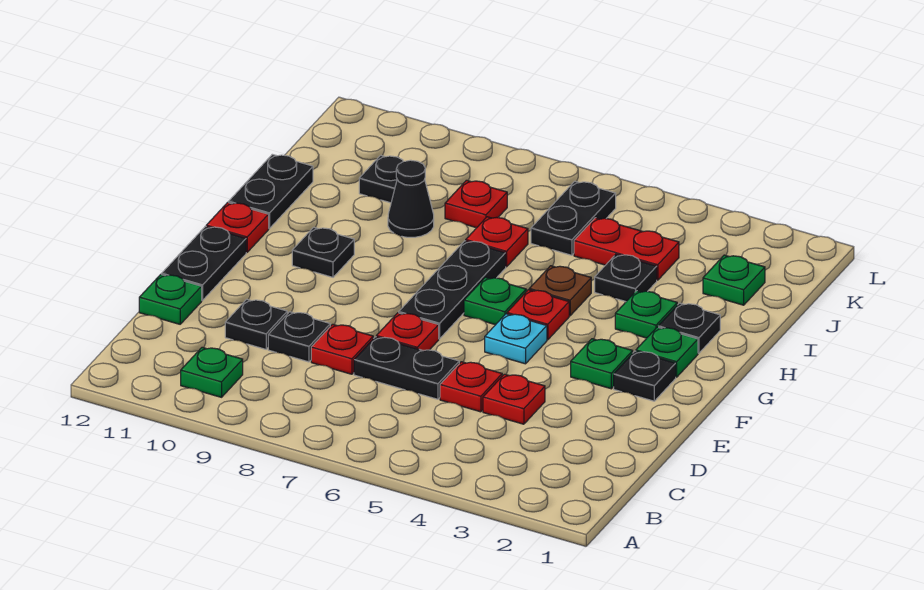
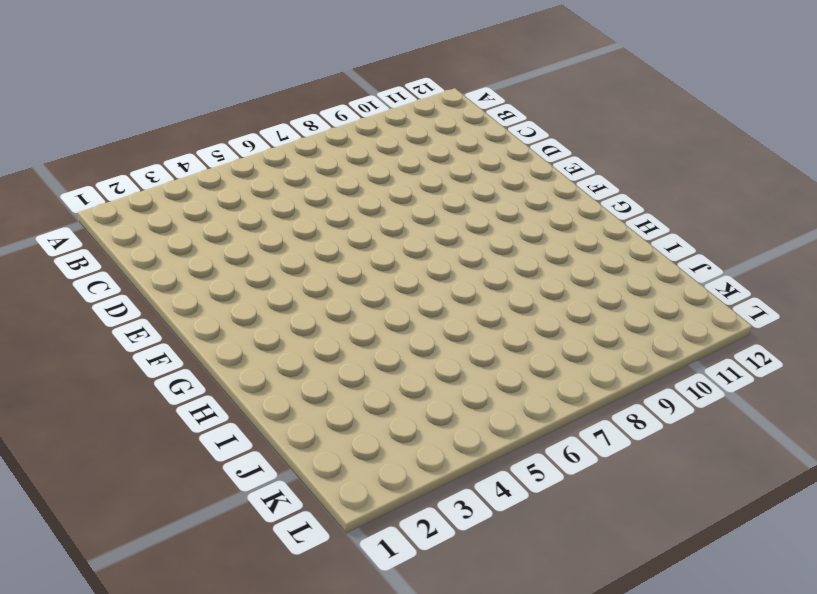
none -> green plate B10 level 1
none -> red plate D4 level 1
none -> red plate D5 level 1
none -> black plate D6:D7 level 1

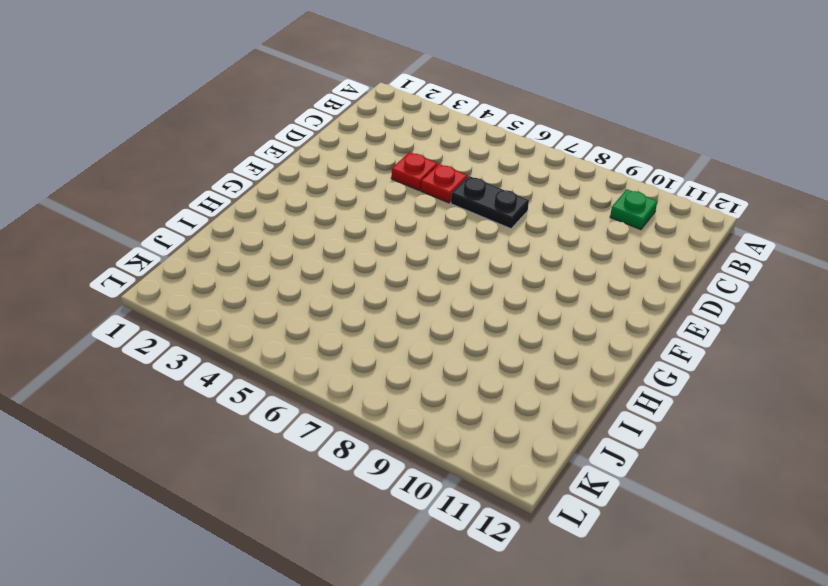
none -> red plate D8 level 1
none -> black plate D9 level 1
none -> black plate D10 level 1
none -> green plate D12 level 1

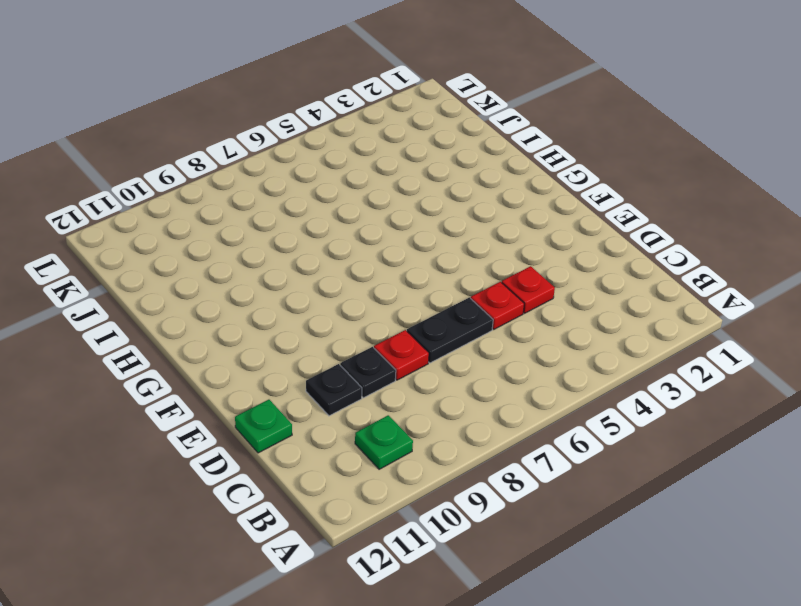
none -> red plate E7 level 1
none -> black plate E12:F12 level 1
none -> black plate F2 level 1
none -> green plate F3 level 1

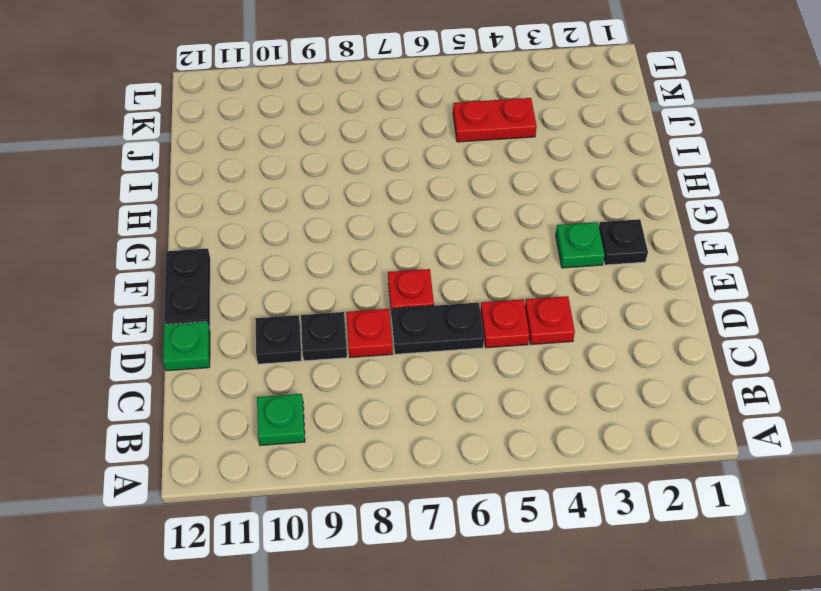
none -> cyan plate F5 level 1
none -> black plate F7:H7 level 1
none -> green plate G2 level 1
none -> red plate G5 level 1

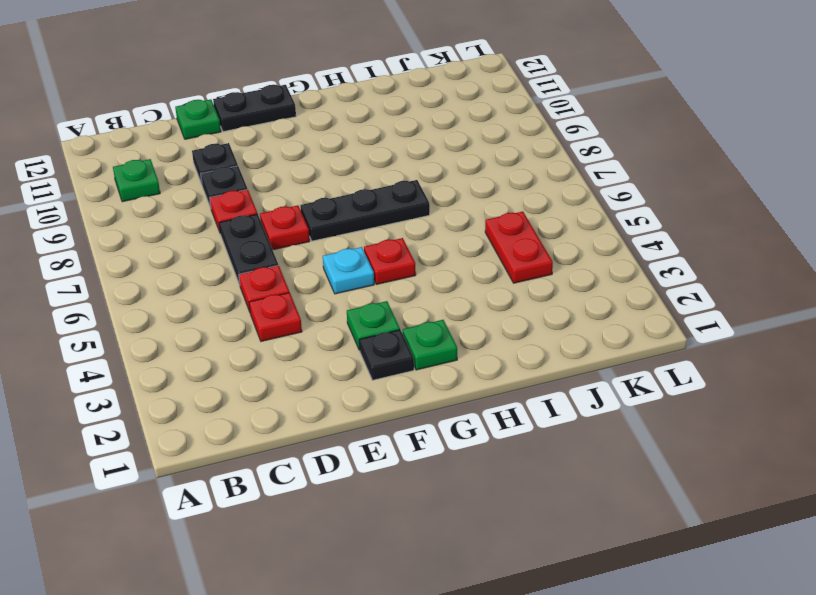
none -> green plate G6 level 1
none -> black plate G10 level 1
none -> red plate G12 level 1
none -> black plate H2 level 1

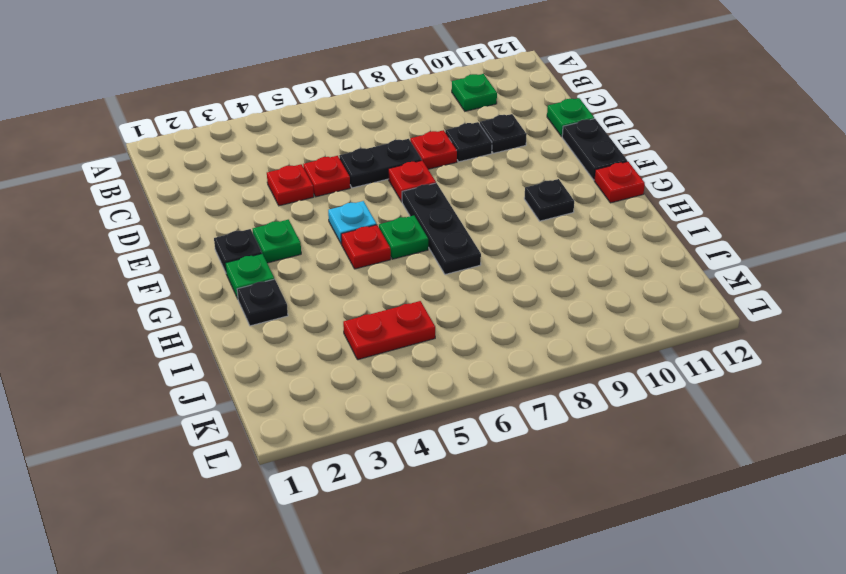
none -> green plate H3 level 1
none -> brown plate H5 level 1
none -> black plate H12:I12 level 1
none -> black plate I4 level 1

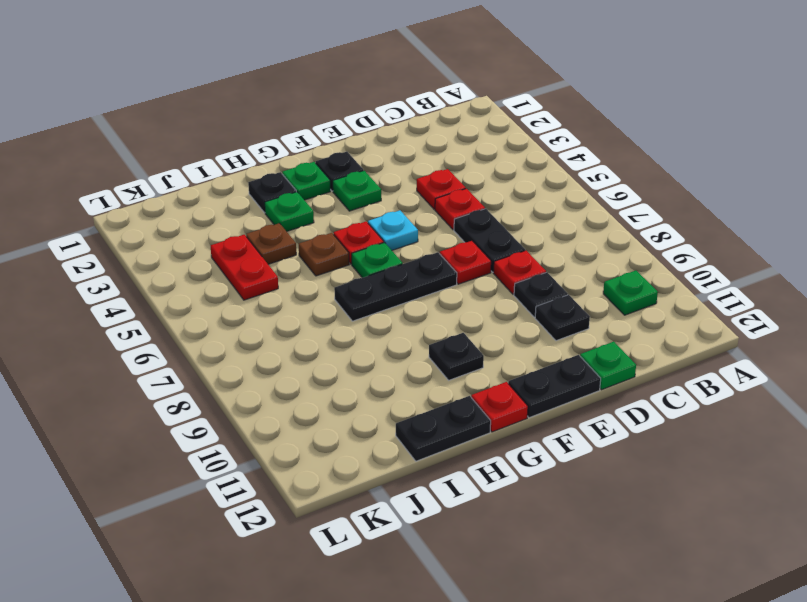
brown plate I4 level 1 -> black plate I4 level 1
none -> red plate I7 level 1
none -> black cone I9 level 1
none -> green plate J2 level 1
none -> black plate J6:K6 level 1

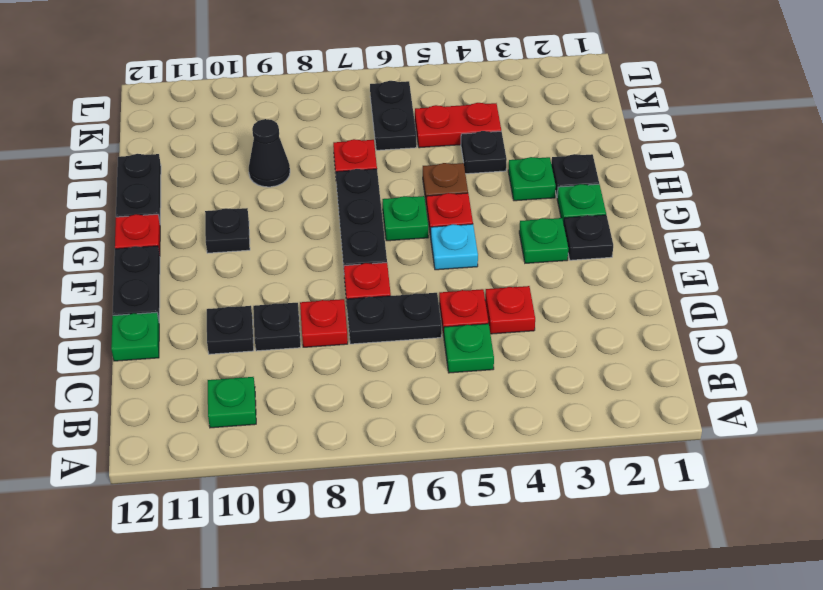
green plate C5 level 1 -> green plate J2 level 1
none -> red plate J8 level 1
none -> black plate J10 level 1

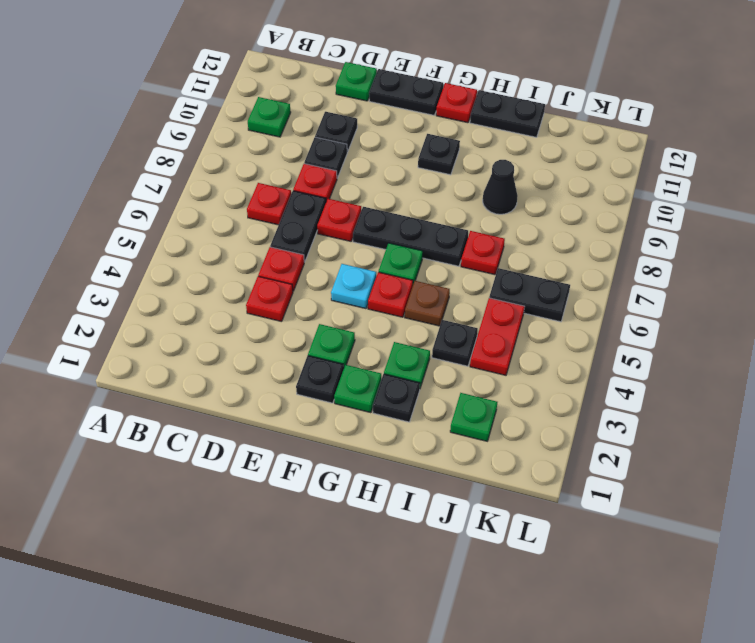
red plate C7 level 1 -> red plate J8 level 1
none -> black plate J10 level 1

